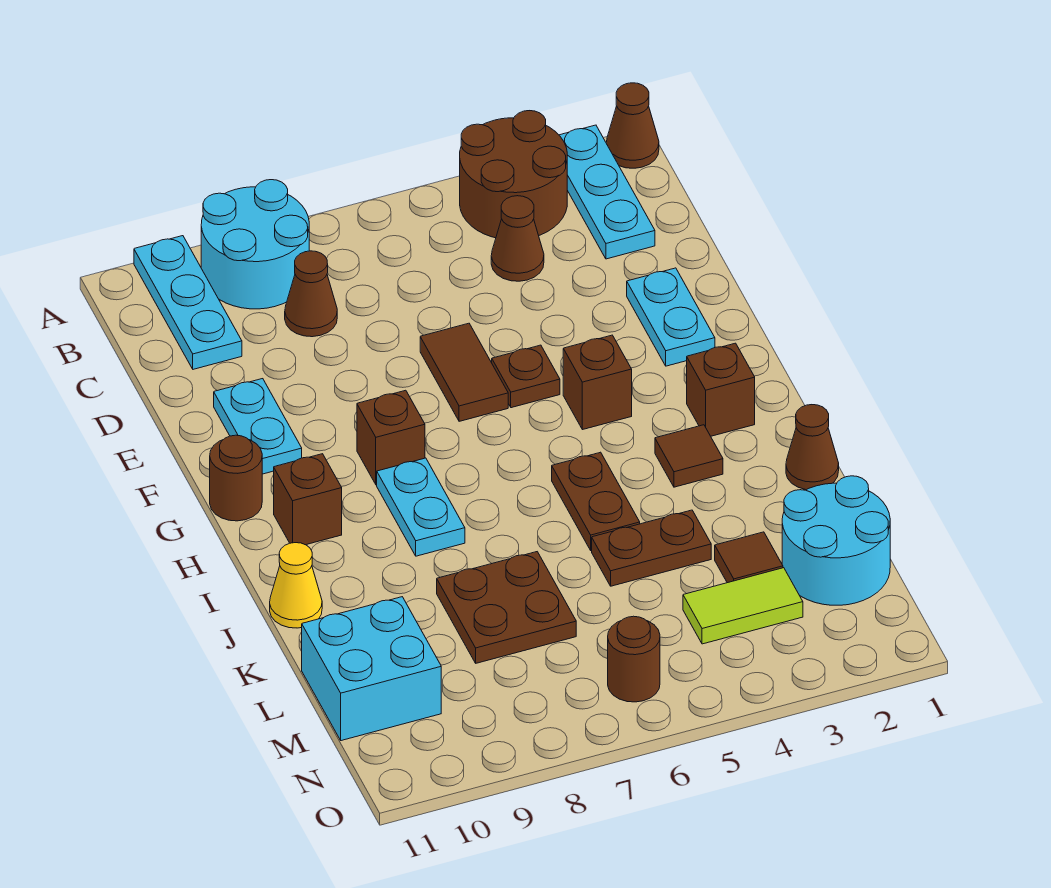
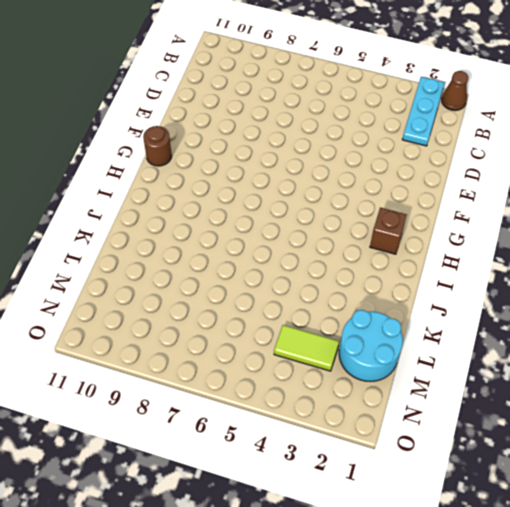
none -> brown round brick A3:B4 level 1
none -> cyan round brick A8:B9 level 1
none -> cyan plate A10:C10 level 1

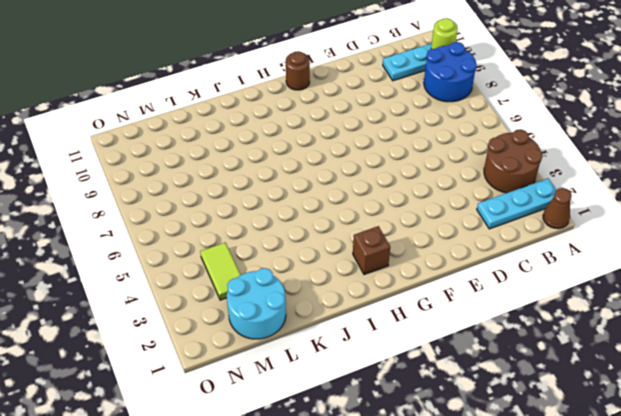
blue round brick A8:B9 level 1 -> cyan round brick A8:B9 level 1
lime round brick A10 level 2 -> none
none -> brown cone C4 level 1
none -> brown cone C8 level 1
none -> cyan plate E2:F2 level 1

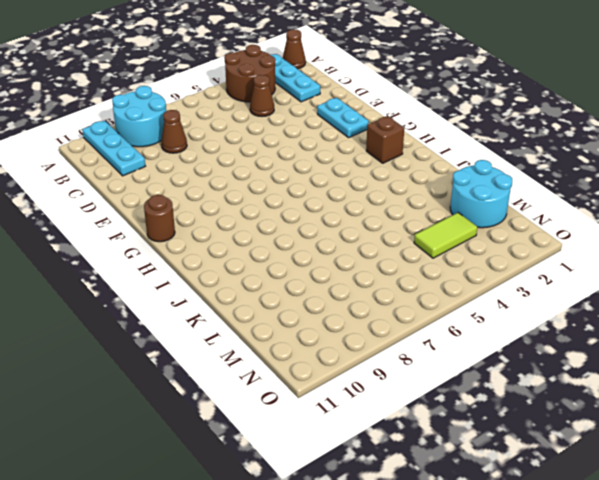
none -> brown tile E6:F6 level 1
none -> cyan plate E10:F10 level 1
none -> brown plate F5 level 1

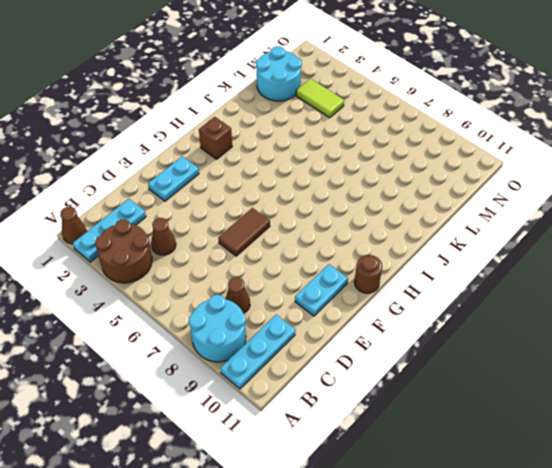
none -> brown plate F5 level 1
none -> brown brick G4 level 1
none -> brown brick G8 level 1

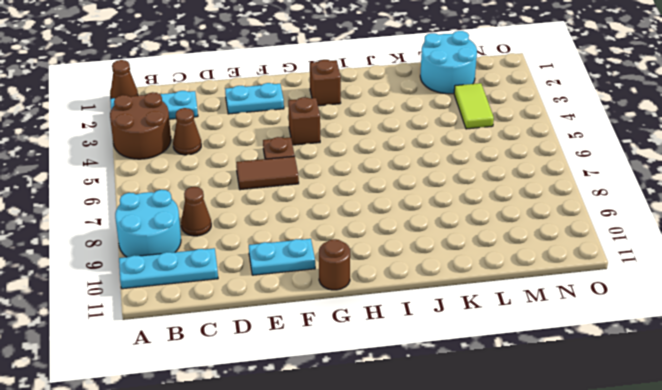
none -> brown brick G8 level 1
none -> cyan plate H8:I8 level 1
none -> brown brick H10 level 1

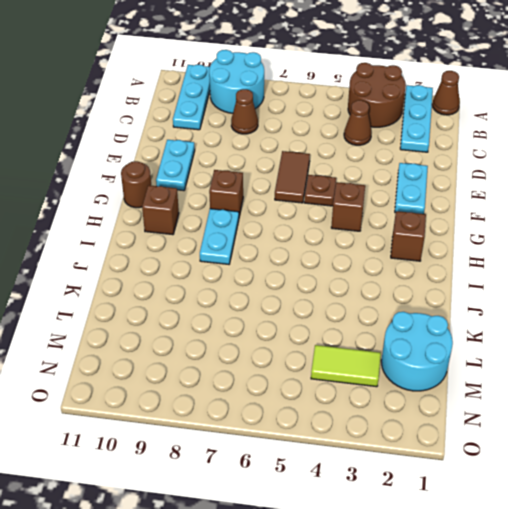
none -> brown tile I3 level 1
none -> brown plate I5:J5 level 1
none -> brown cone J1 level 1

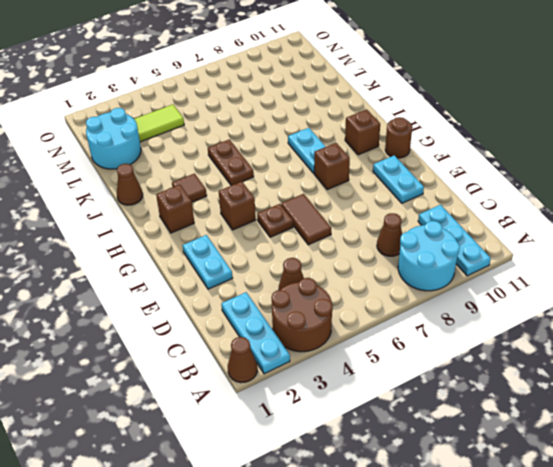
none -> yellow cone J11 level 1
none -> brown plate K4:K5 level 1
none -> brown plate K7:L8 level 1

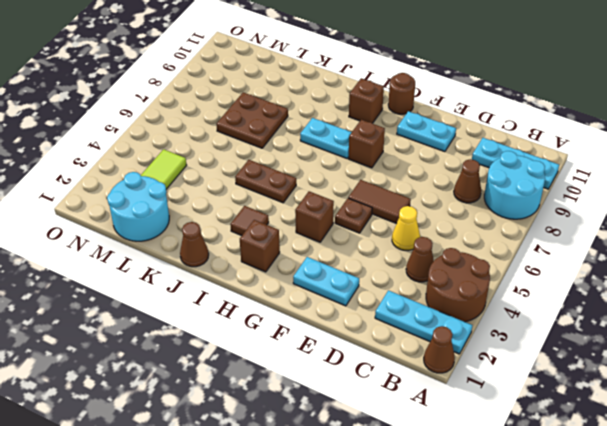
yellow cone D5 level 1 -> yellow cone J11 level 1
none -> brown plate K4:K5 level 1
none -> brown tile L3 level 1
none -> cyan brick L10:M11 level 1

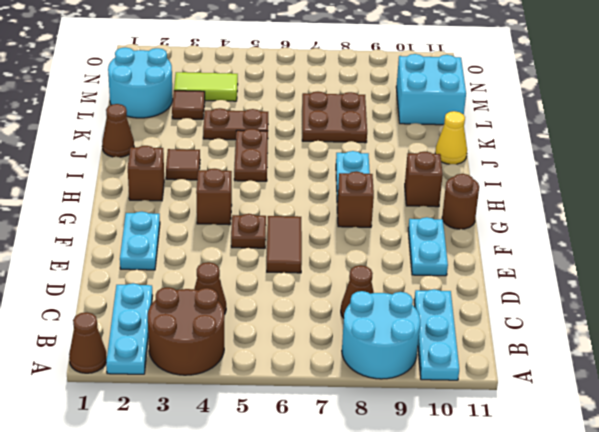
none -> brown round brick N6 level 1

